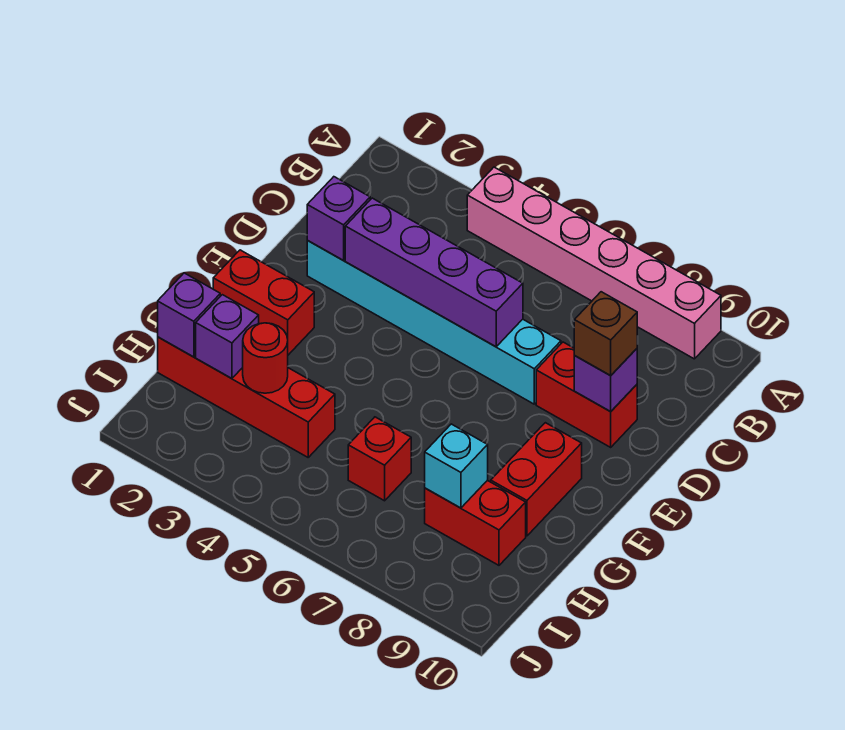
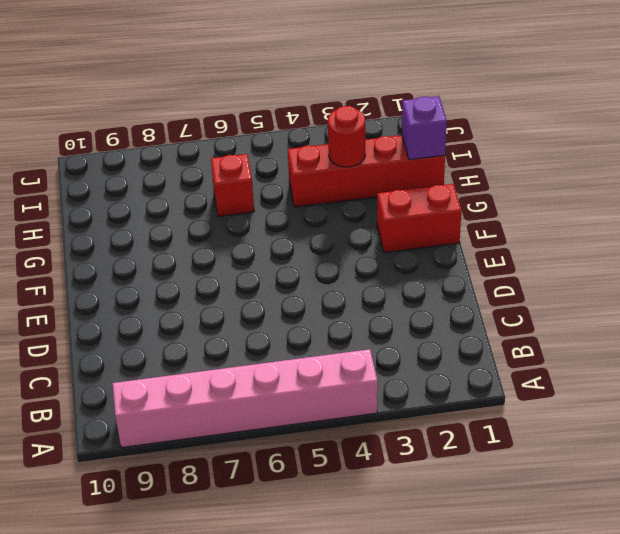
none -> cyan brick D2:D7 level 1
none -> red brick D8:D9 level 1
none -> red brick F9:G9 level 1

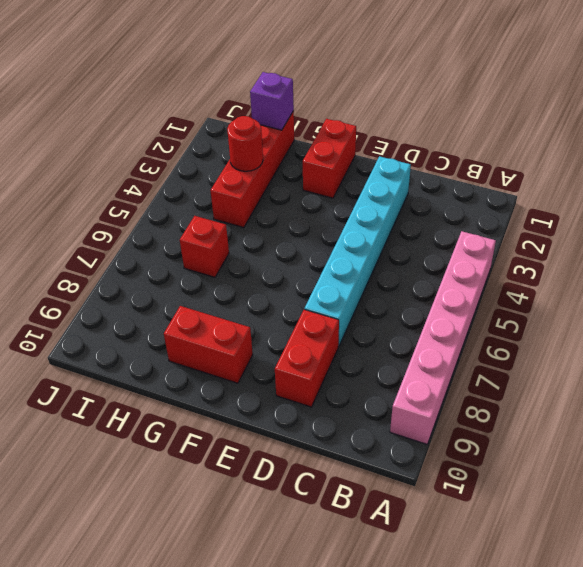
none -> red brick H8:H9 level 1
none -> purple brick D2 level 2
none -> purple brick D3:D6 level 2

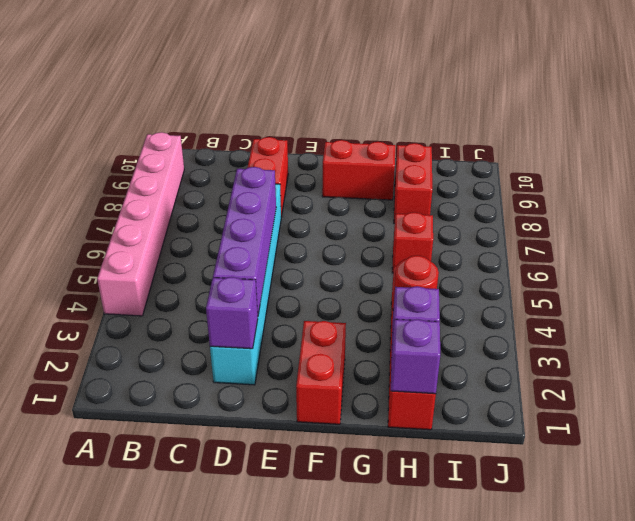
none -> purple brick D9 level 2
none -> cyan brick H8 level 2
none -> brown brick D9 level 3

